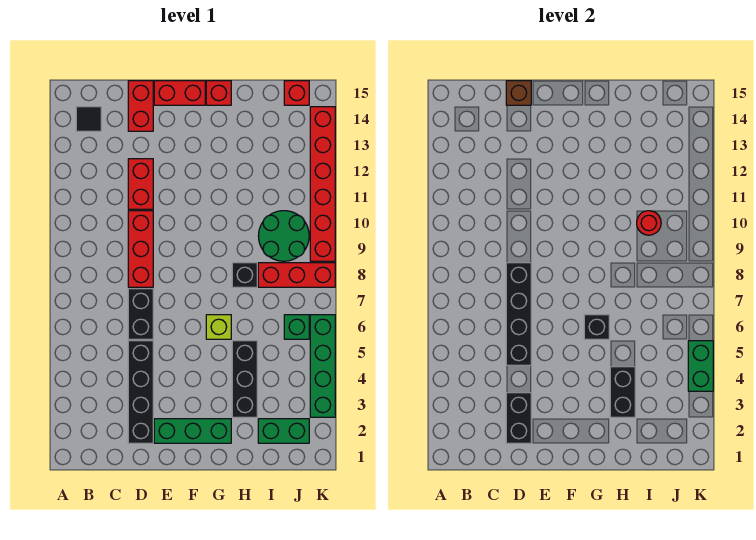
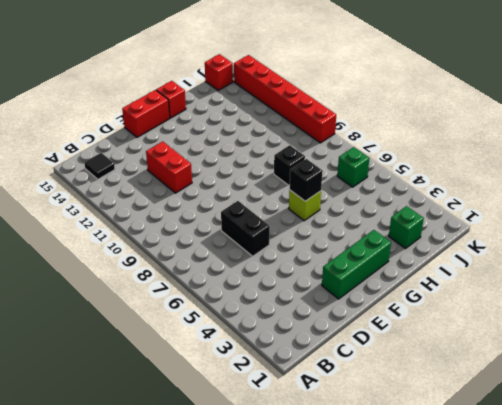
green brick I2 level 1 -> green brick I2:J2 level 1
none -> black brick D2:D5 level 1
none -> red brick D8:D10 level 1
none -> red brick D14:D15 level 1

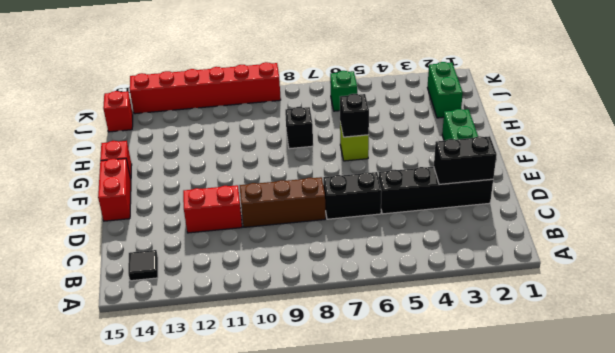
brown brick D8:D10 level 1 -> red brick D8:D10 level 1
none -> red brick D14:D15 level 1
none -> black brick H3:H5 level 1
none -> red brick I8:K8 level 1

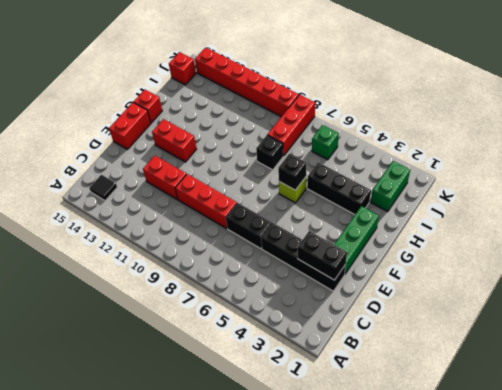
red brick F12:F13 level 1 -> red brick D14:D15 level 1
none -> green round brick I9:J10 level 1
none -> green brick K3:K6 level 1
none -> black brick D5:D8 level 2

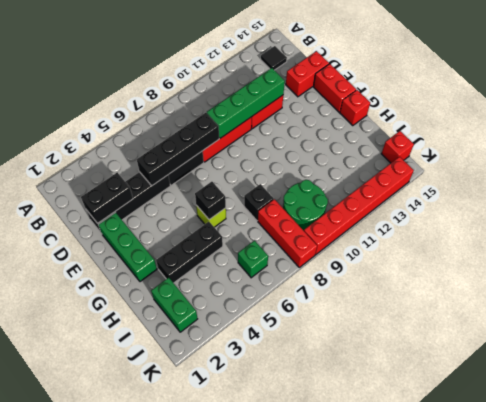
green brick D9:D12 level 2 -> green brick K3:K6 level 1
none -> brown brick D15 level 2
none -> black brick H3:H4 level 2
none -> red round brick I10 level 2

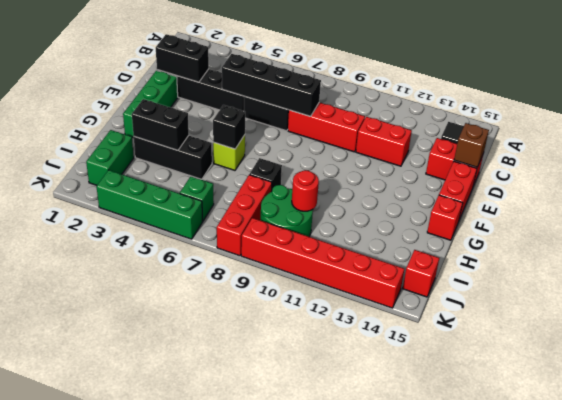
none -> green brick K4:K5 level 2

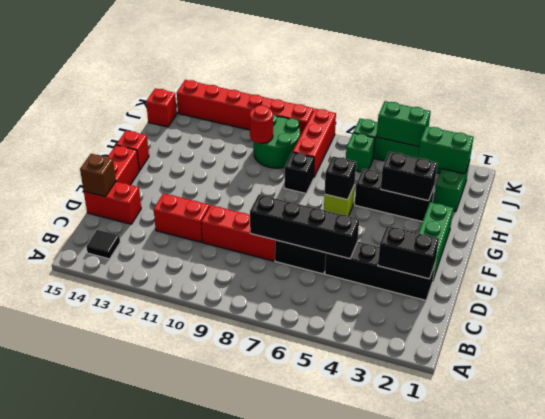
green brick J2:J3 level 2 -> none

